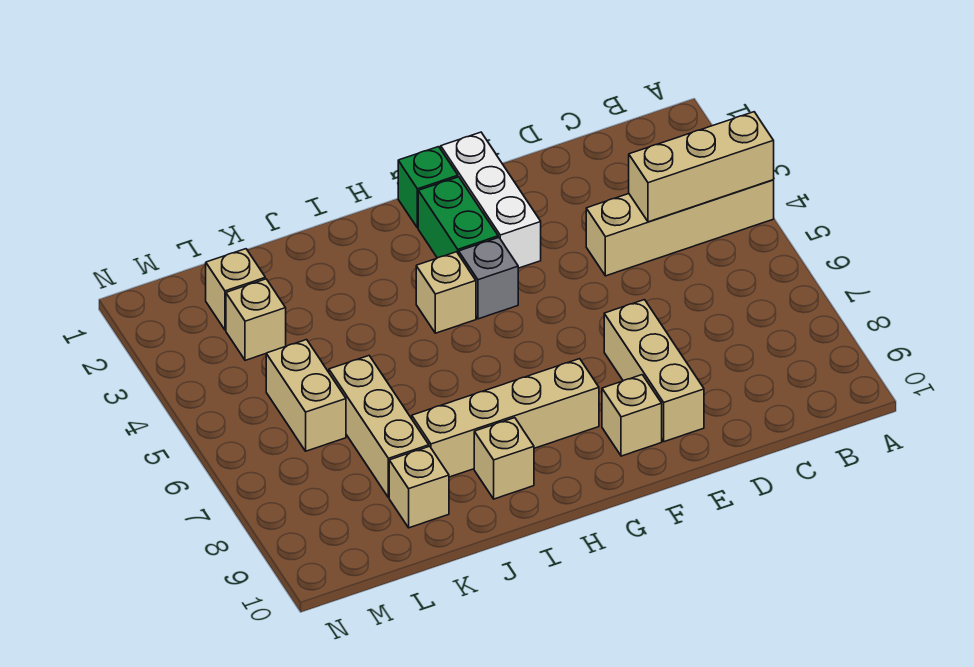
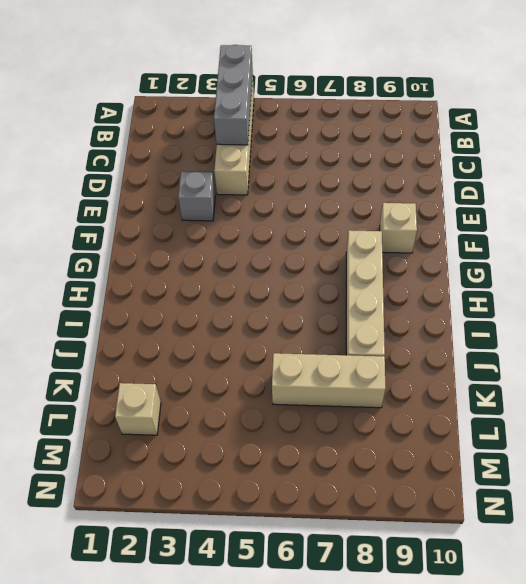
grey brick A4:C4 level 2 -> tan brick A4:C4 level 2
grey brick E3 level 1 -> grey brick G4 level 1
none -> tan brick E7:E9 level 1
none -> white brick F1:F3 level 1
none -> green brick G1 level 1

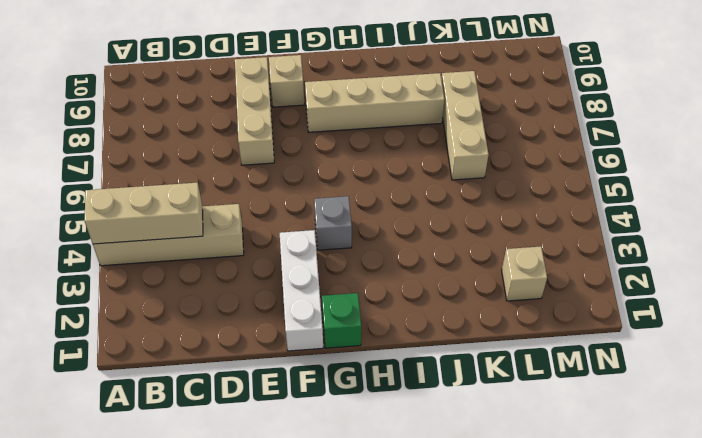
none -> green brick G2:G3 level 1
none -> tan brick H4 level 1
none -> tan brick I9 level 1

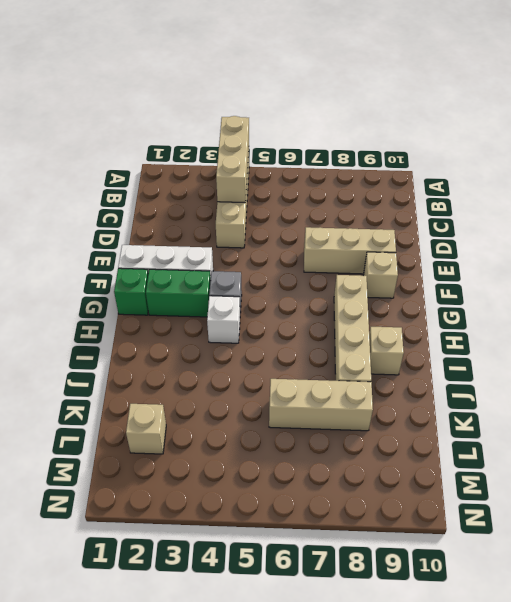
white brick H4 level 1 -> tan brick H4 level 1
none -> tan brick K9 level 1
none -> tan brick L3 level 1
none -> tan brick L5:L6 level 1

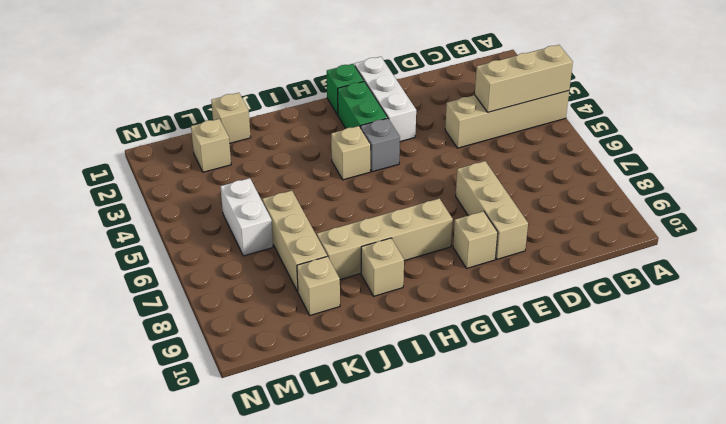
tan brick K1 level 1 -> tan brick L3 level 1
white brick L5:L6 level 1 -> tan brick L5:L6 level 1

